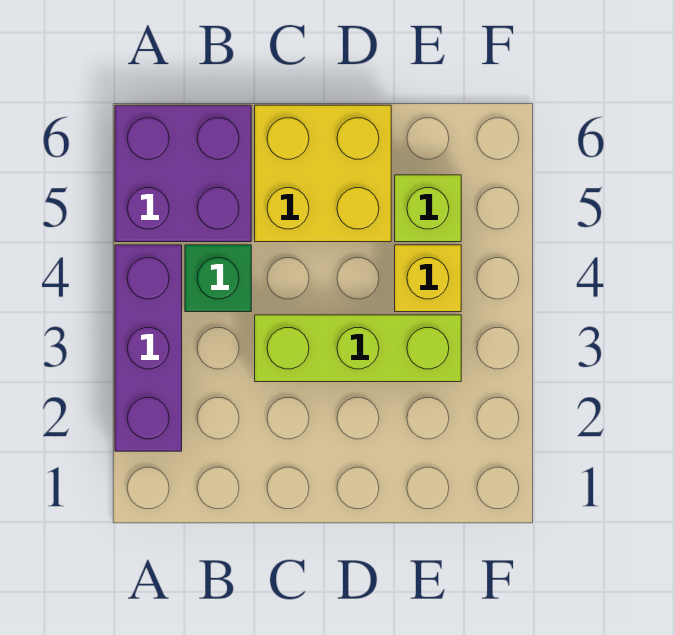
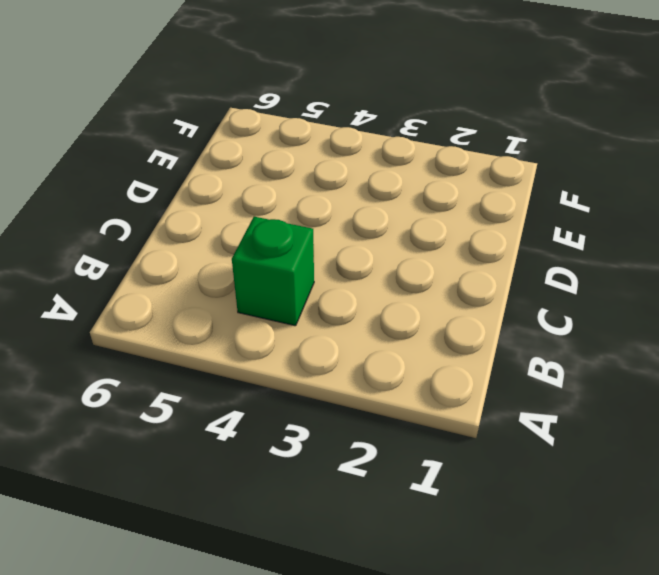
none -> purple brick A2:A4 level 1
none -> purple brick A5:B6 level 1

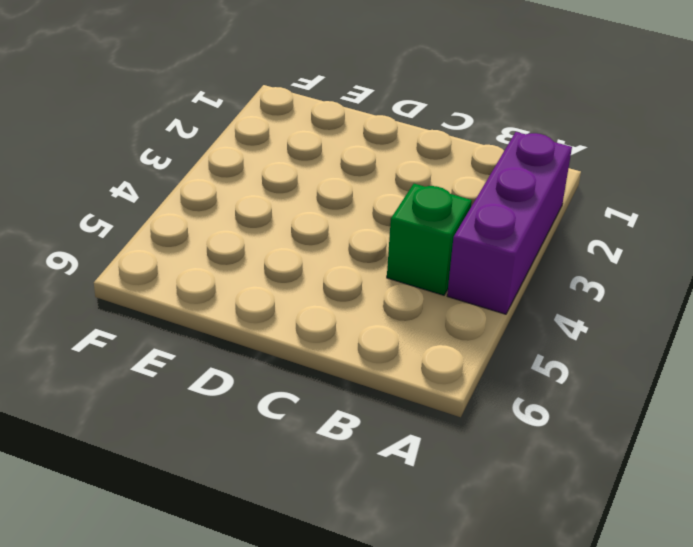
none -> purple brick A5:B6 level 1
none -> lime brick C3:E3 level 1

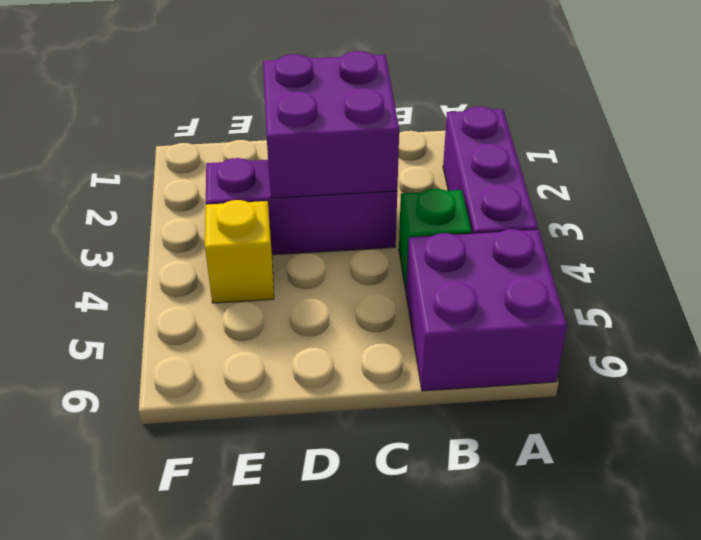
purple brick C2:D3 level 2 -> none
purple brick C3:E3 level 1 -> lime brick C3:E3 level 1
none -> yellow brick C5:D6 level 1
none -> lime brick E5 level 1

